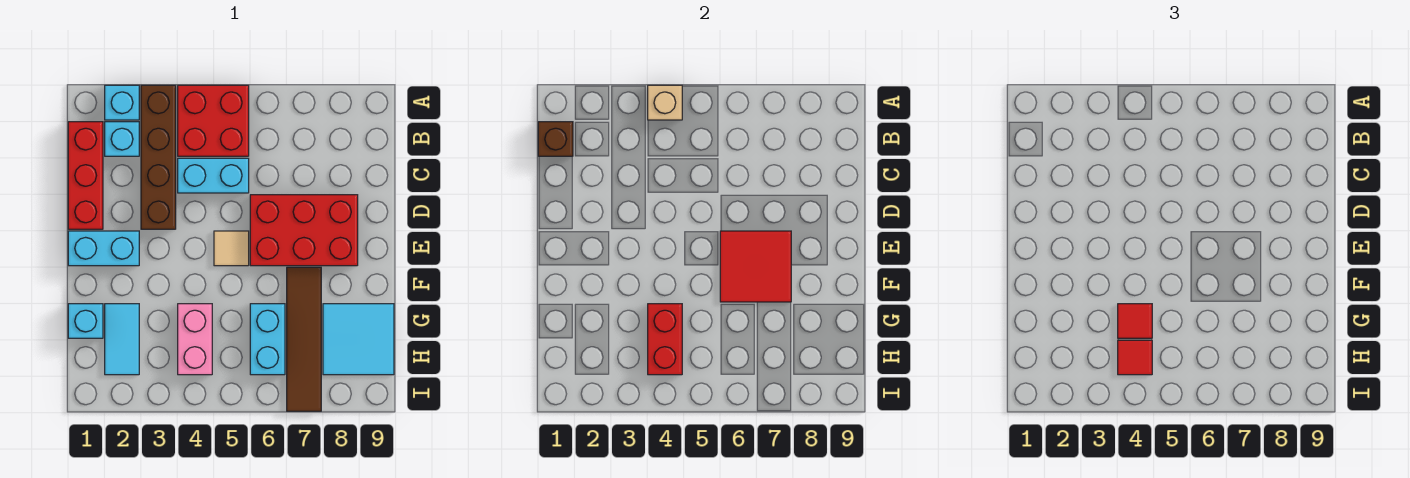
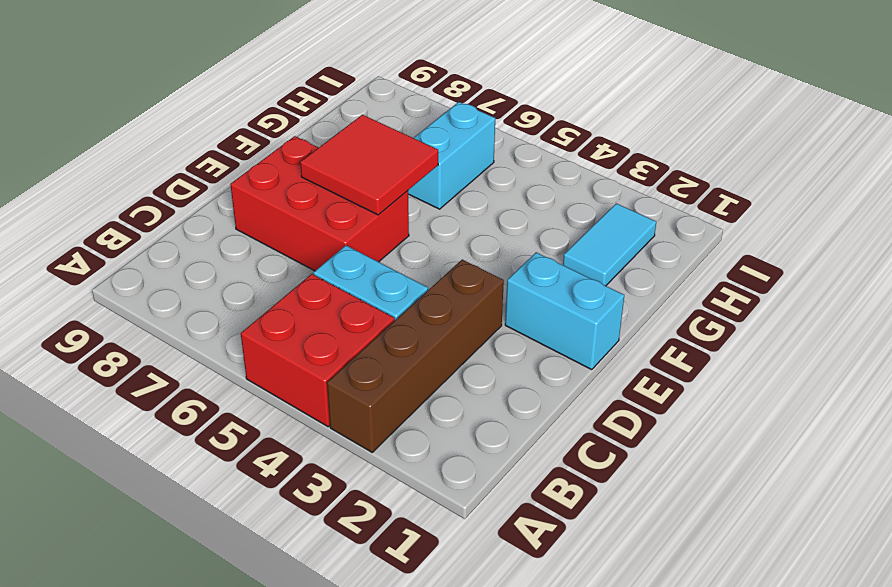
none -> cyan brick A2 level 1
none -> red brick B1:D1 level 1
none -> cyan brick B2 level 1

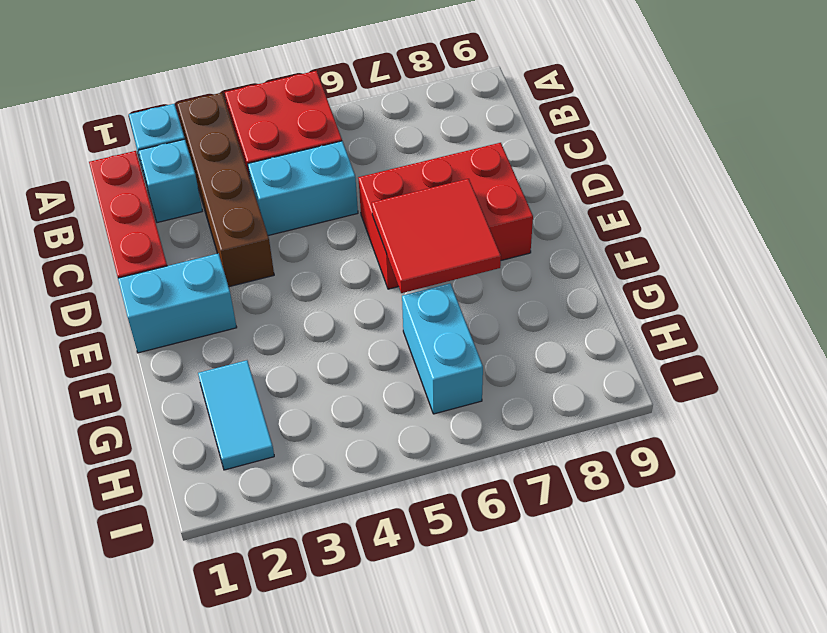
none -> tan tile E5 level 1
none -> brown tile F7:I7 level 1
none -> cyan brick G1 level 1

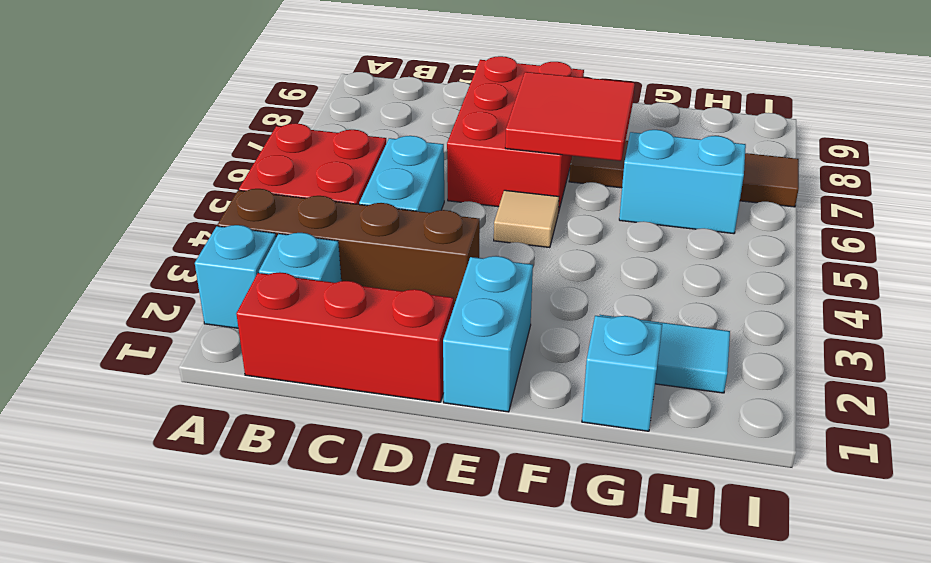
none -> pink brick G4:H4 level 1
none -> cyan tile G8:H9 level 1
none -> tan brick A4 level 2

